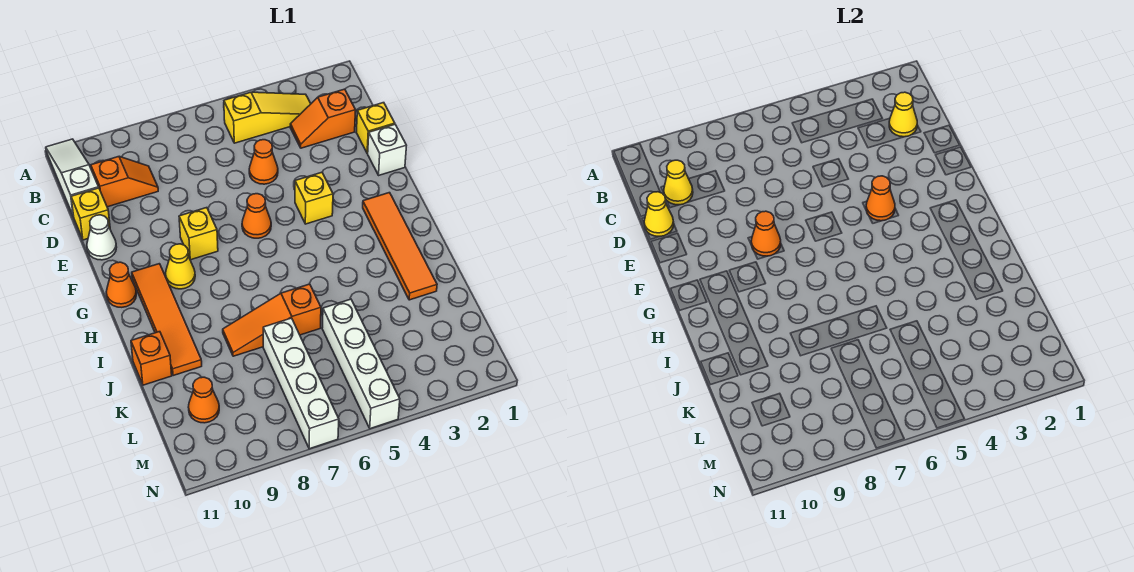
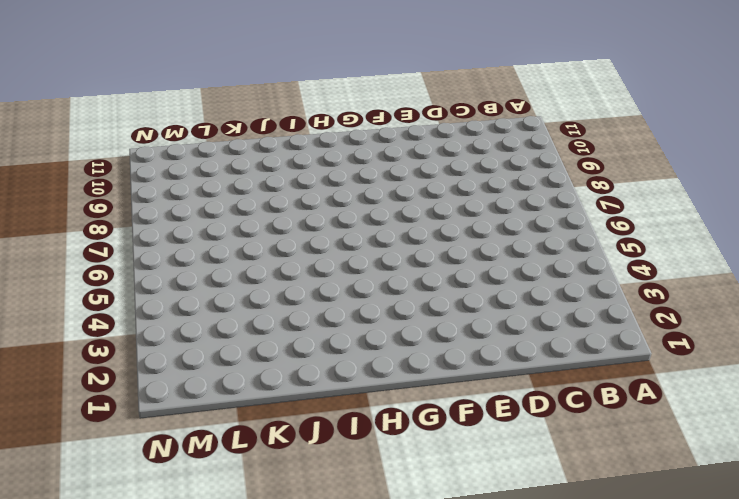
none -> white slope A11:C11 level 1 top C
none -> yellow slope B3:B5 level 1 top 5
none -> orange slope C2:C3 level 1 top 2

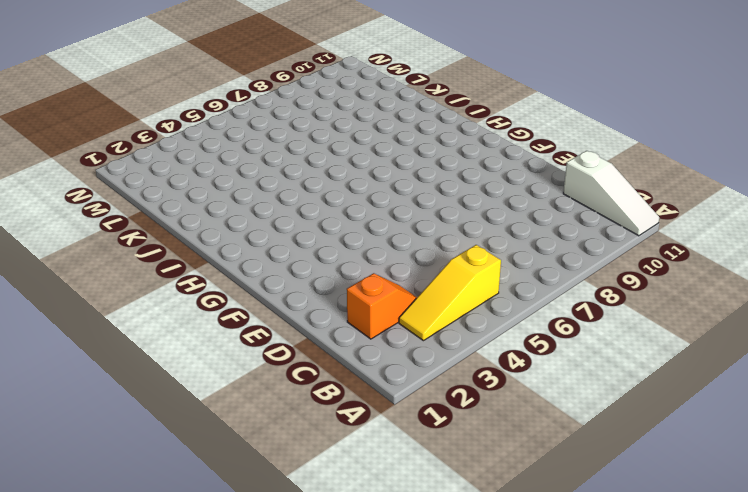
none -> orange slope C9:C10 level 1 top 10
none -> yellow brick D1 level 1
none -> orange cone D5 level 1

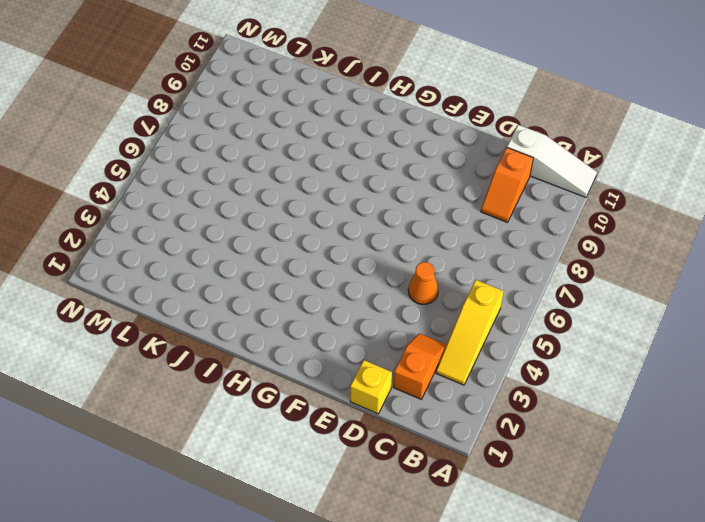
none -> yellow brick D11 level 1
none -> white brick E1 level 1
none -> white cone E11 level 1

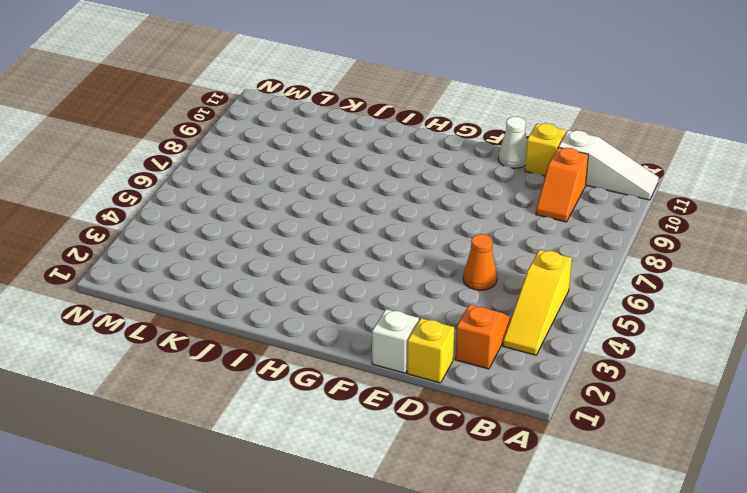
none -> yellow brick F4 level 1
none -> orange cone F6 level 1
none -> yellow brick F8 level 1

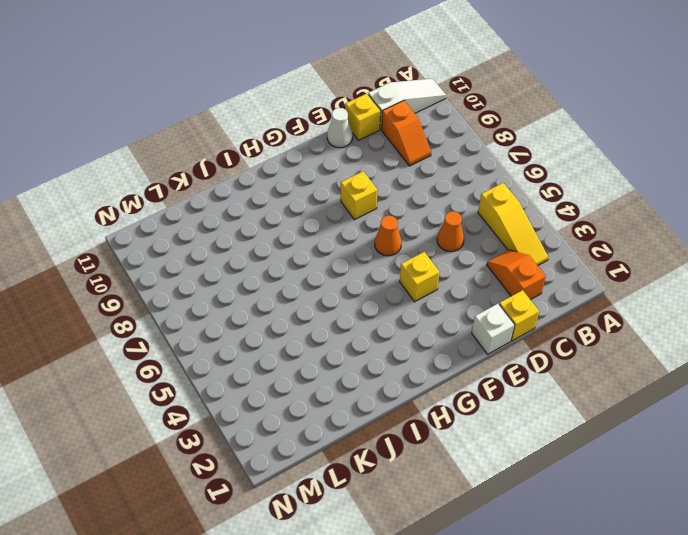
none -> orange tile G2:J2 level 1
none -> yellow cone G9 level 1
none -> orange tile G10:J10 level 1

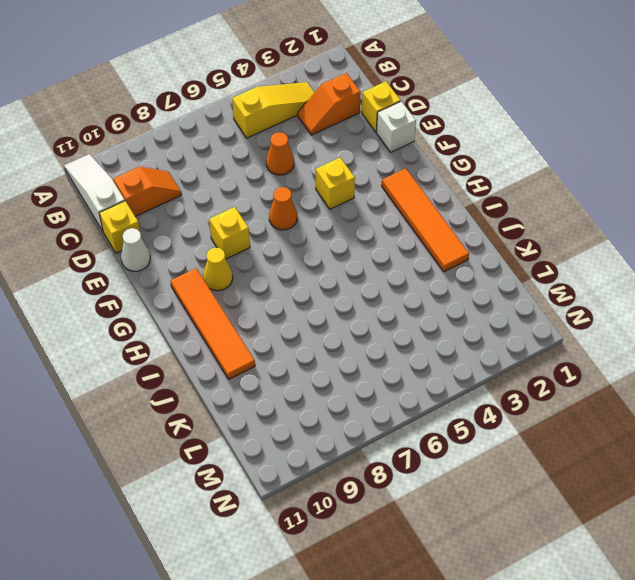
none -> orange cone G11 level 1
none -> orange slope J6:J8 level 1 top 6
none -> orange brick J11 level 1

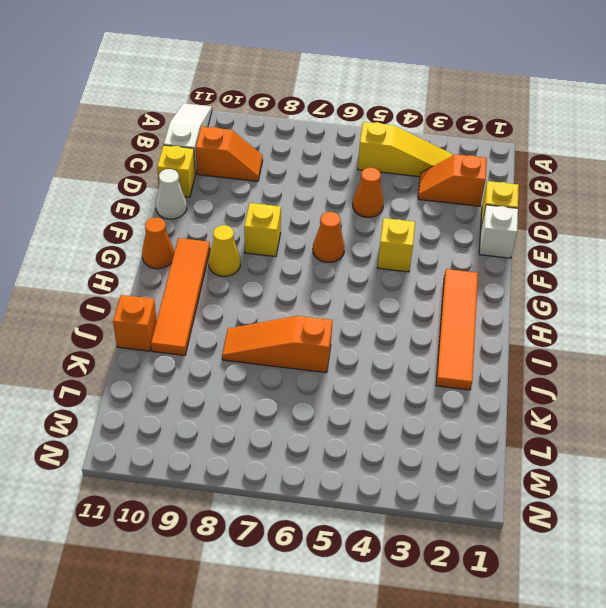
none -> white brick K5:N5 level 1
none -> white brick K7:N7 level 1
none -> orange cone L10 level 1

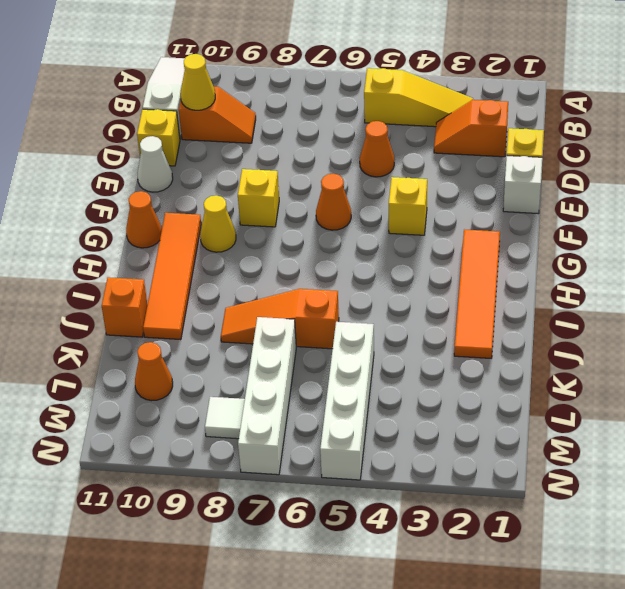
white tile M8 level 1 -> none
none -> yellow cone C2 level 2
none -> yellow cone D11 level 2
none -> orange cone F4 level 2

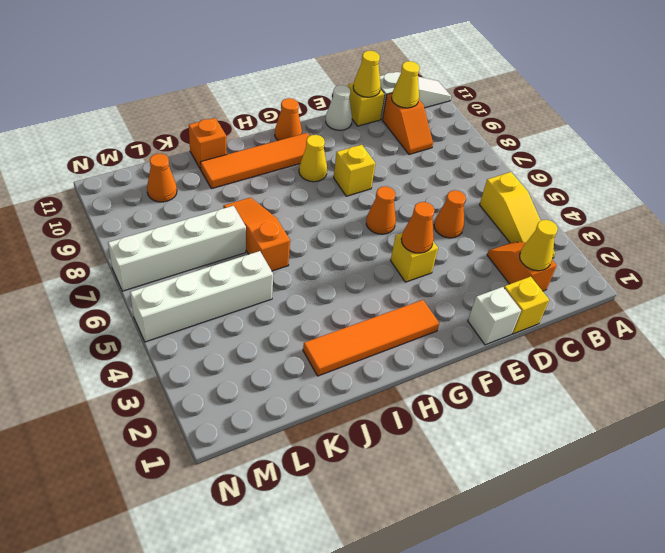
none -> orange cone F8 level 2

